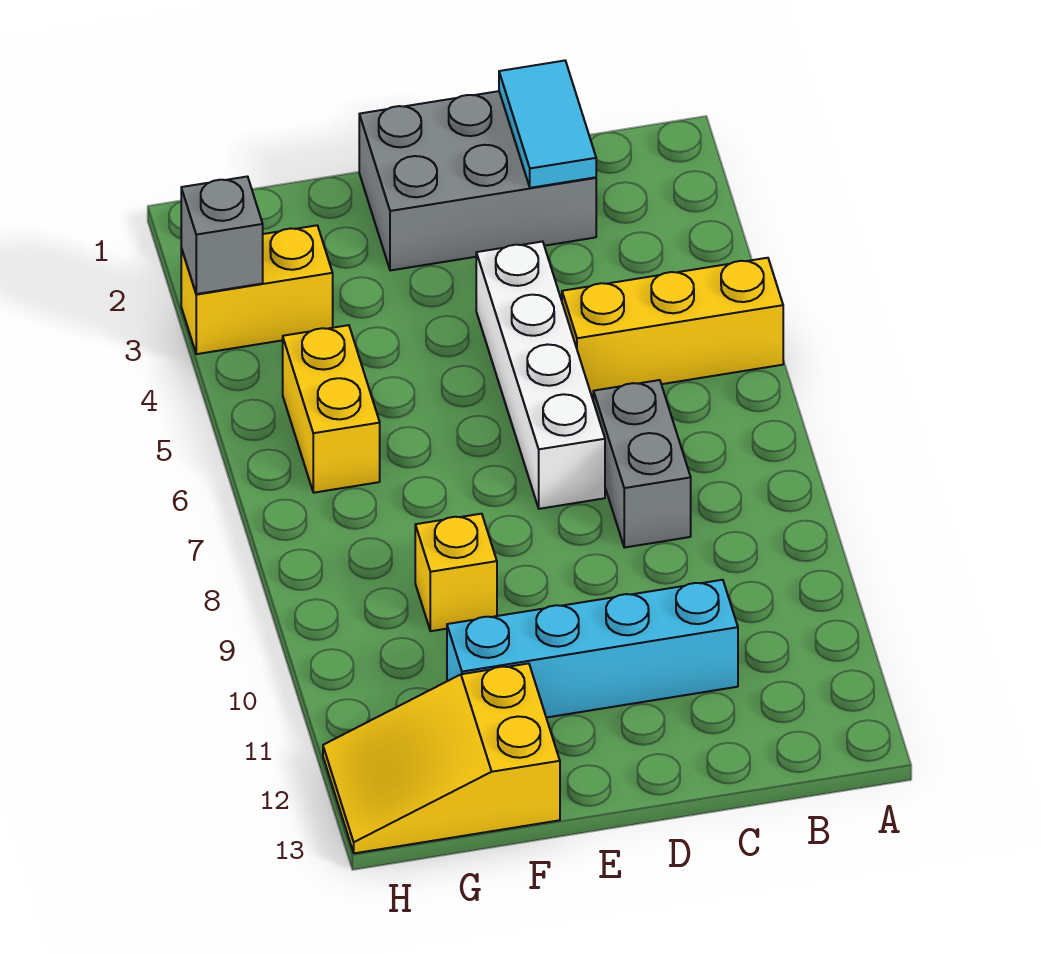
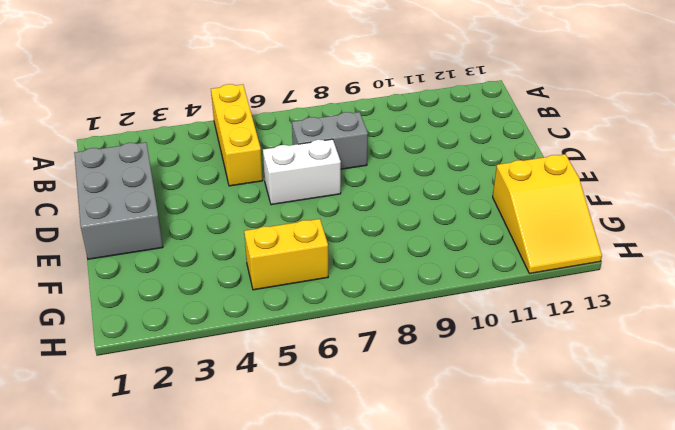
white brick D6:D7 level 1 -> white brick D4:D7 level 1
none -> cyan brick C11:F11 level 1
none -> yellow brick F9 level 1

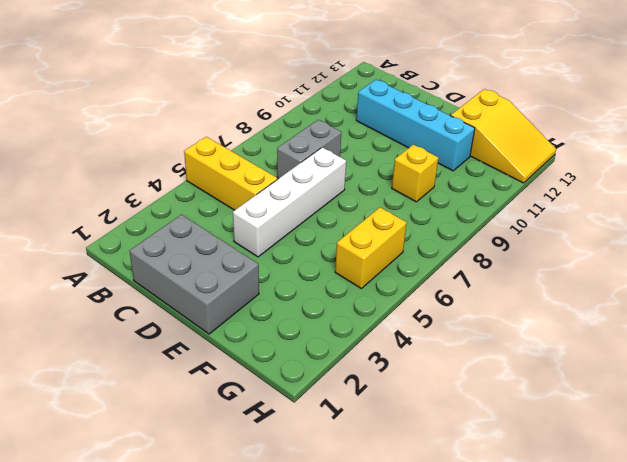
none -> yellow brick G3:H3 level 1
none -> cyan tile C1:C2 level 2

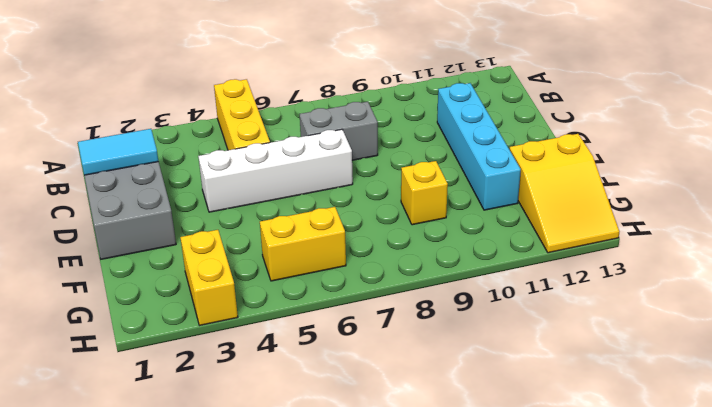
none -> grey brick H3 level 2

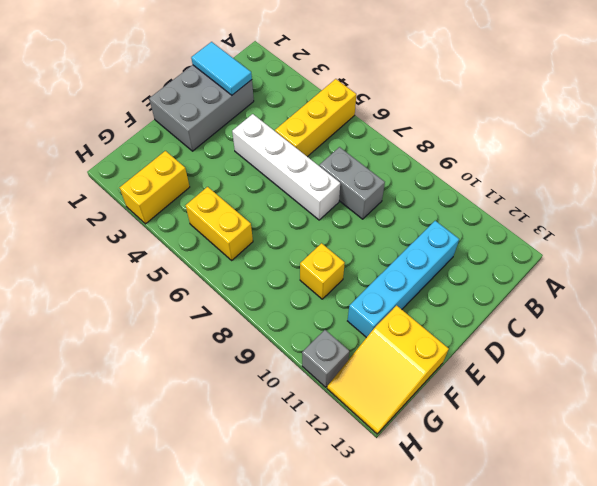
grey brick H11 level 1 -> grey brick H3 level 2

